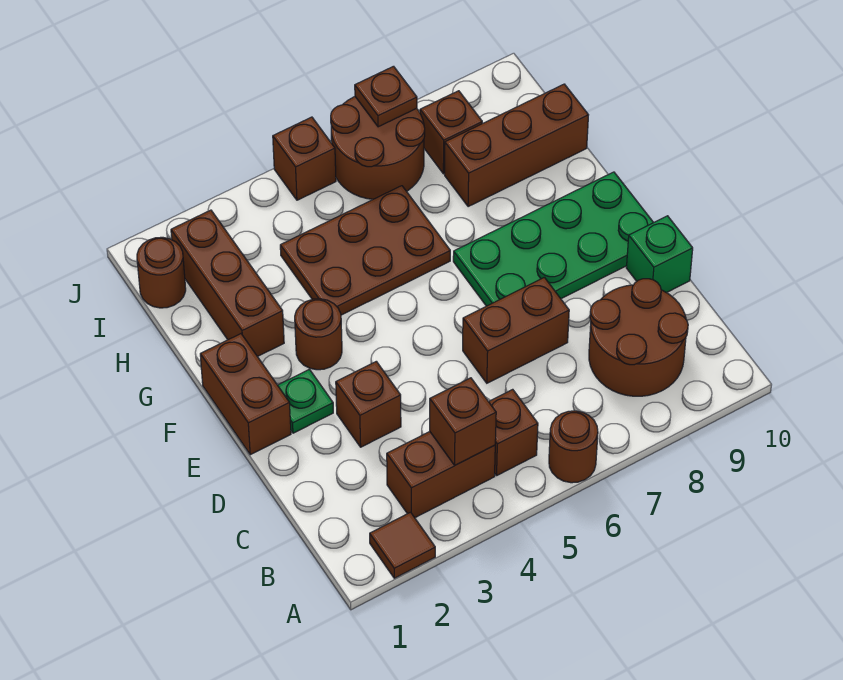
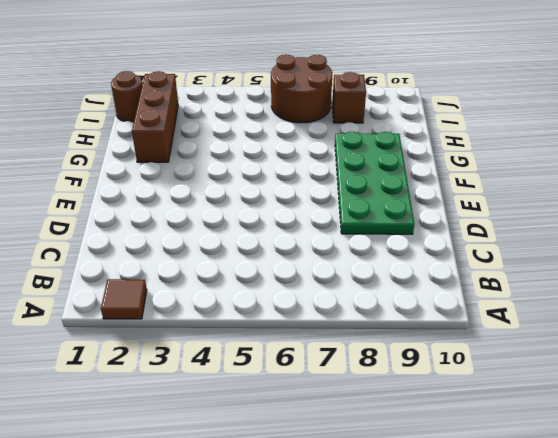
green plate D8:G9 level 1 -> green plate E7:F10 level 1
none -> brown round brick A6 level 1
none -> brown brick B3:B4 level 1
none -> brown brick B5 level 1

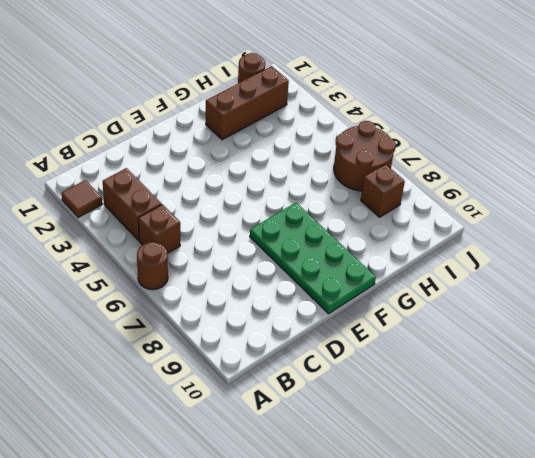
none -> brown round brick B8:C9 level 1
none -> brown brick D3 level 1
none -> brown brick D6:D7 level 1

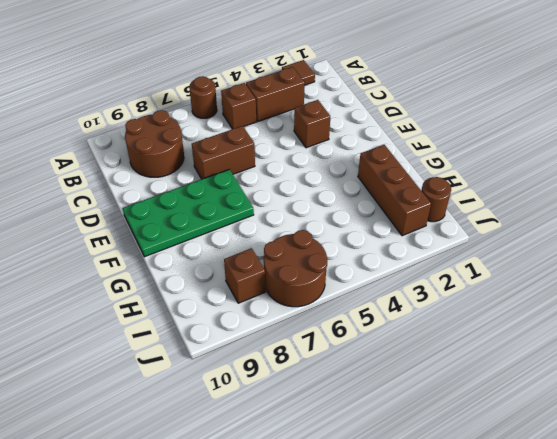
none -> green brick D10 level 1
none -> brown brick E1:F1 level 1
none -> green plate E2 level 1

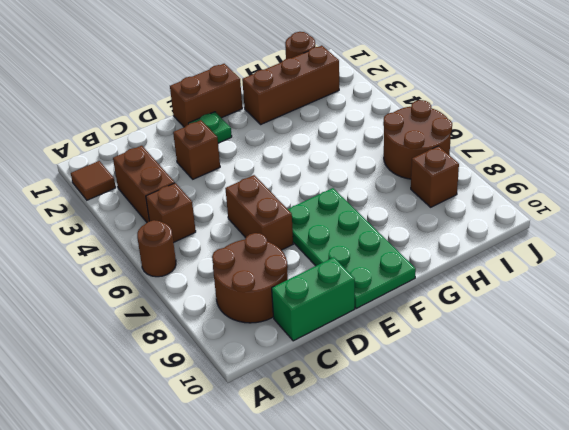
green brick C10:D10 level 1 -> green brick D10 level 1
none -> brown round brick F3 level 1
none -> brown plate G4:H6 level 1
none -> brown brick H8:H10 level 1

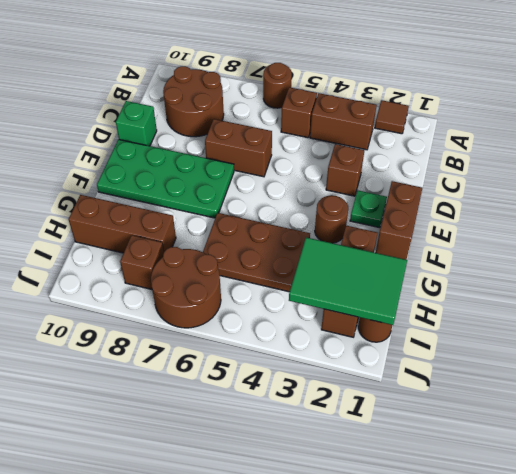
green tile H1:I3 level 2 -> none
none -> brown brick J5 level 1
none -> brown brick B4 level 2
none -> brown plate J7 level 2

